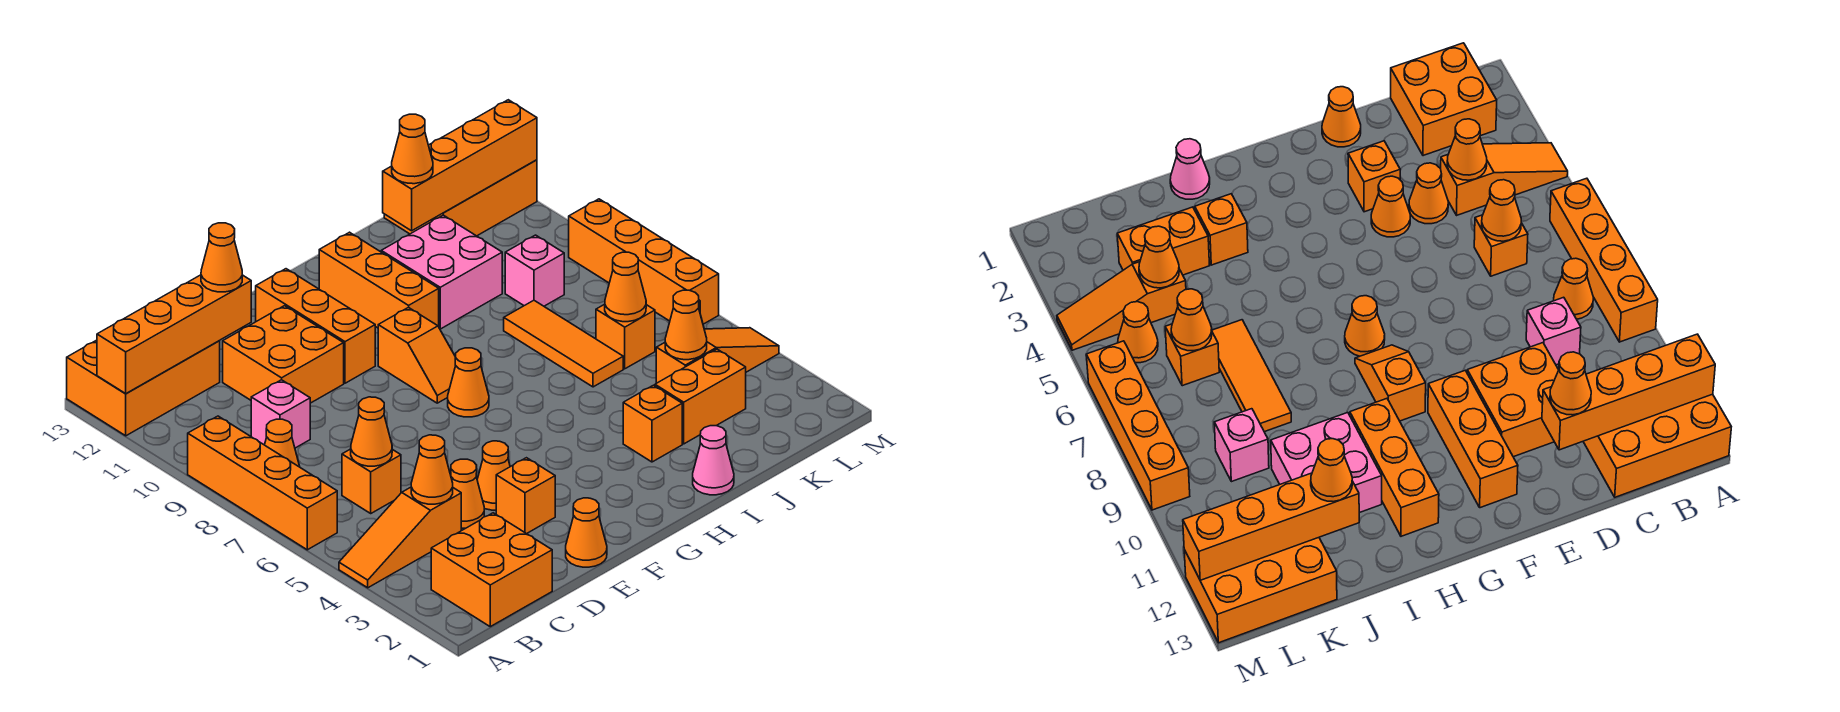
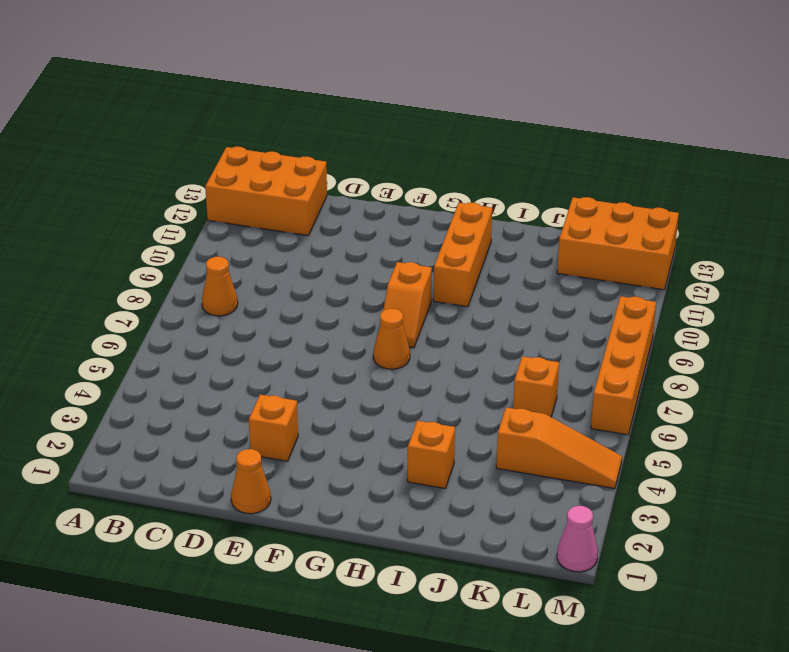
pink cone M1 level 1 -> pink cone I1 level 1
none -> orange slope A4:C4 level 1 top C
none -> orange brick A6:A9 level 1
none -> orange brick B1:C2 level 1
none -> orange brick C6 level 1

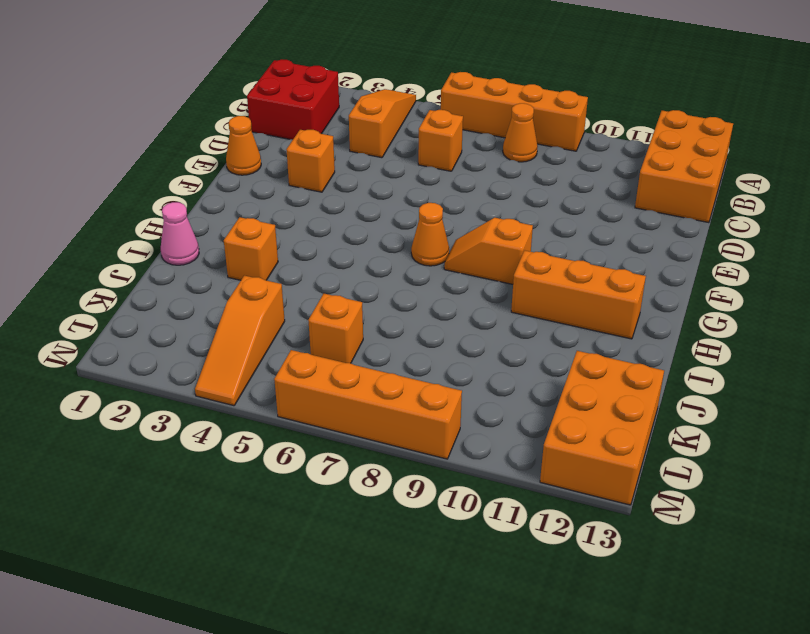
red brick B1:C2 level 1 -> orange brick B1:C2 level 1
none -> pink brick C9 level 1
none -> orange cone D4 level 1
none -> orange brick D10:E11 level 1
none -> orange cone E4 level 1

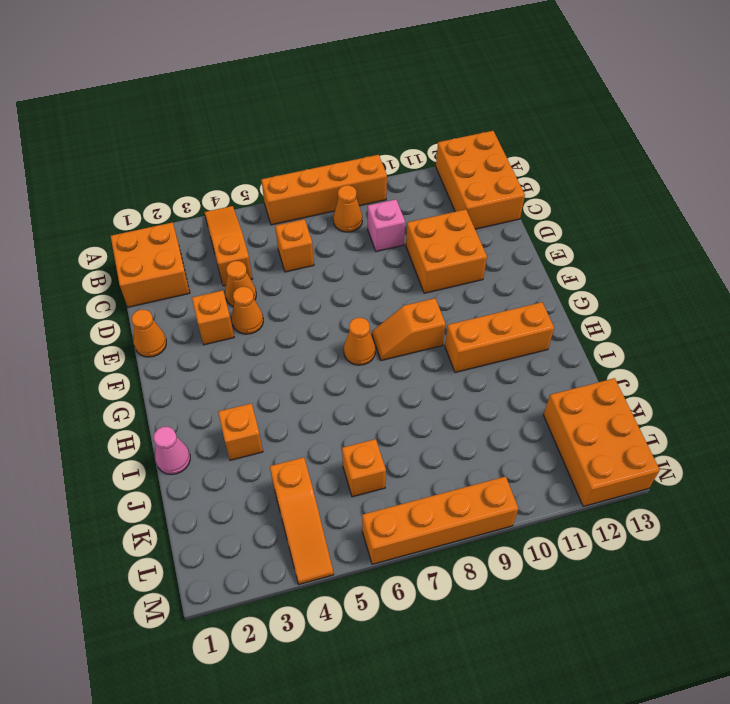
none -> orange brick F10:F12 level 1
none -> pink brick I10:J11 level 1
none -> orange brick J3:K3 level 1
none -> orange tile J6:J8 level 1

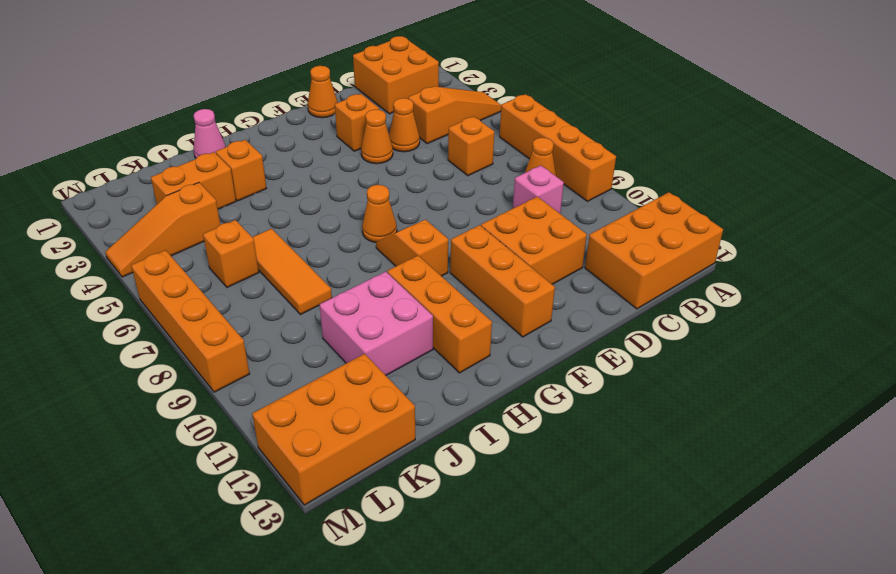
none -> pink brick K9 level 1
none -> orange cone L5 level 1
none -> orange brick A12:D12 level 2
none -> orange cone C4 level 2

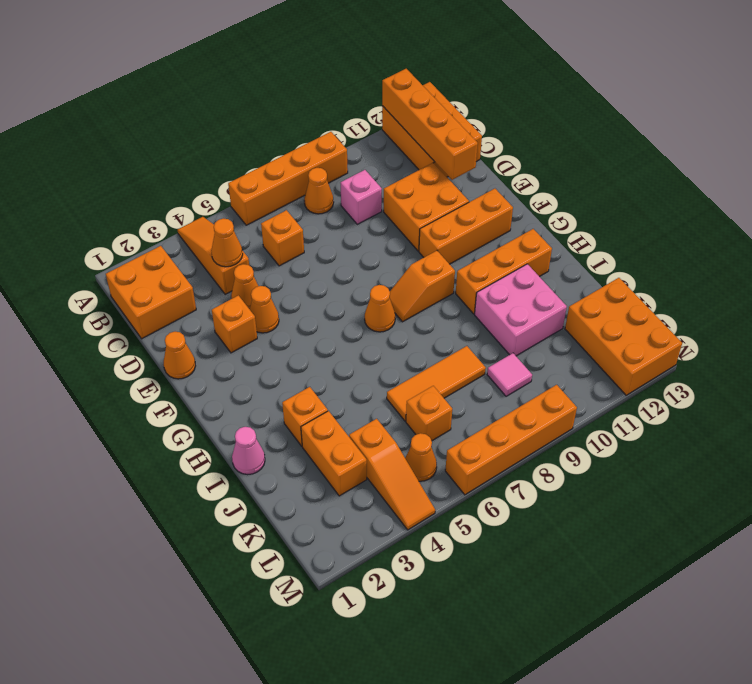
pink tile K9 level 1 -> pink brick K9 level 1
none -> orange cone C6 level 2
none -> orange brick J12:M12 level 2
none -> orange cone K4 level 2
none -> orange cone K6 level 2

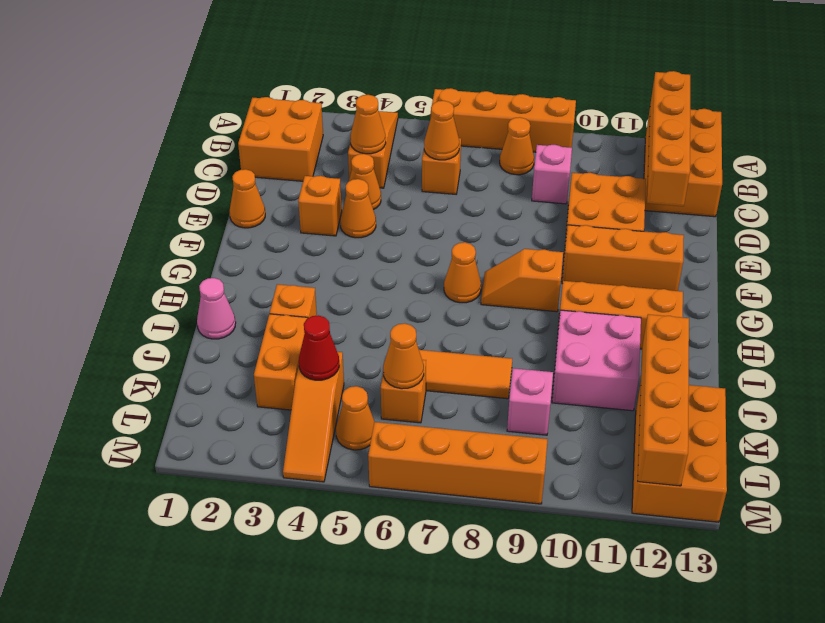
red cone K4 level 2 -> orange cone K4 level 2
none -> orange cone D12 level 3
none -> orange cone J12 level 3

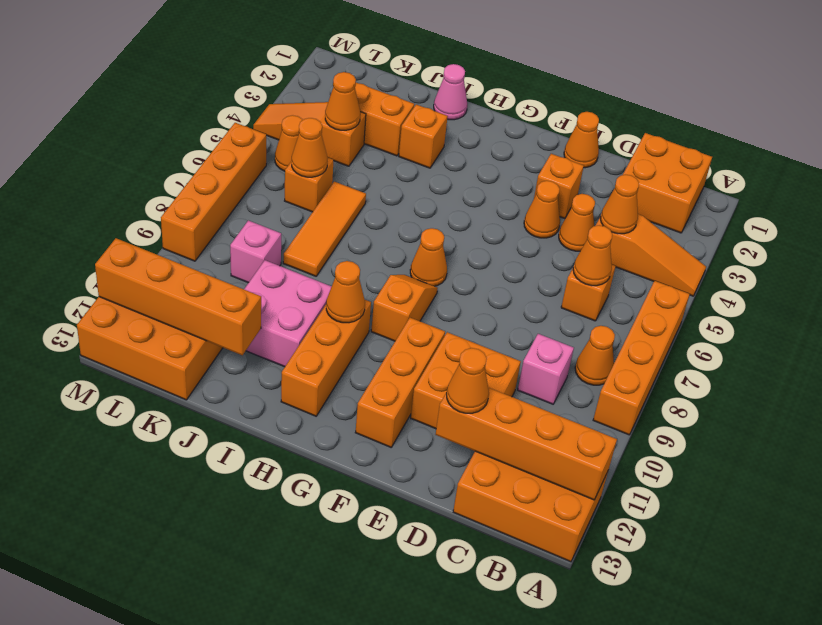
orange cone H10 level 2 -> orange cone J12 level 3

